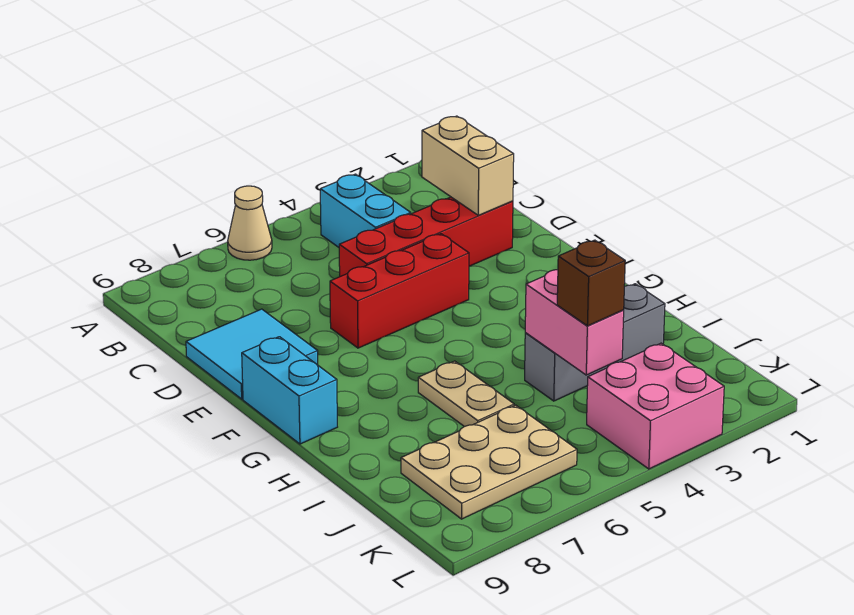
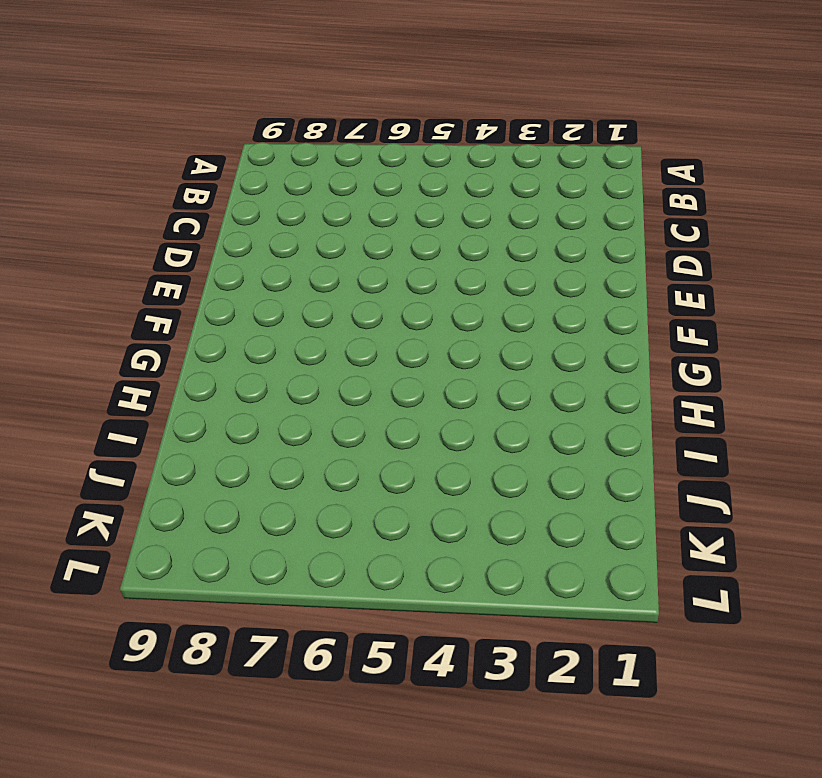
none -> tan cone A6 level 1
none -> cyan brick B4:C4 level 1
none -> red brick D2:D5 level 1

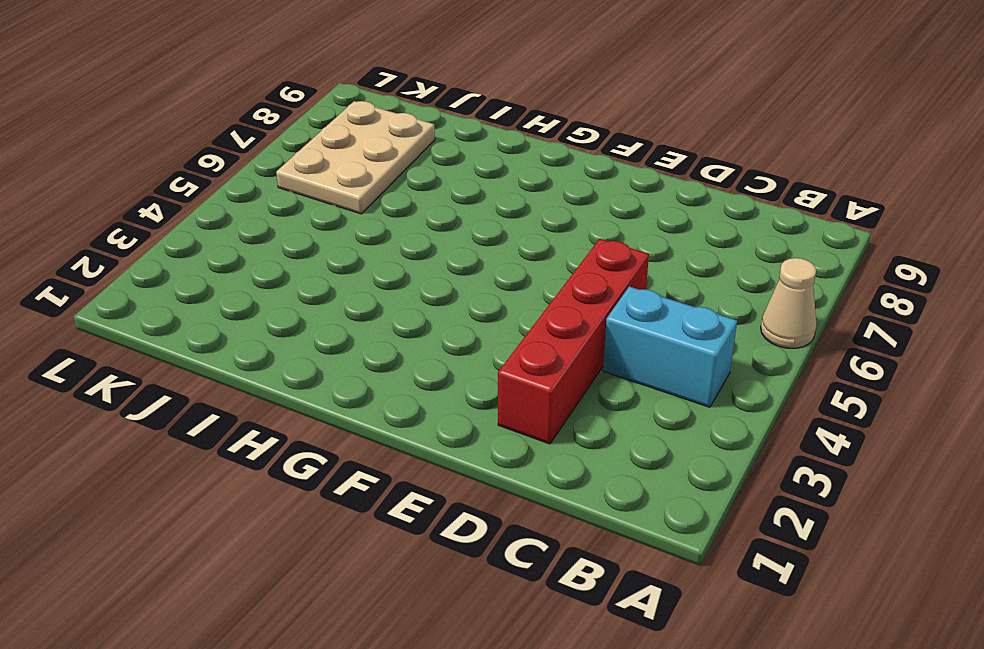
none -> cyan tile D8:E9 level 1
none -> red brick E4:E6 level 1
none -> cyan brick F9:G9 level 1

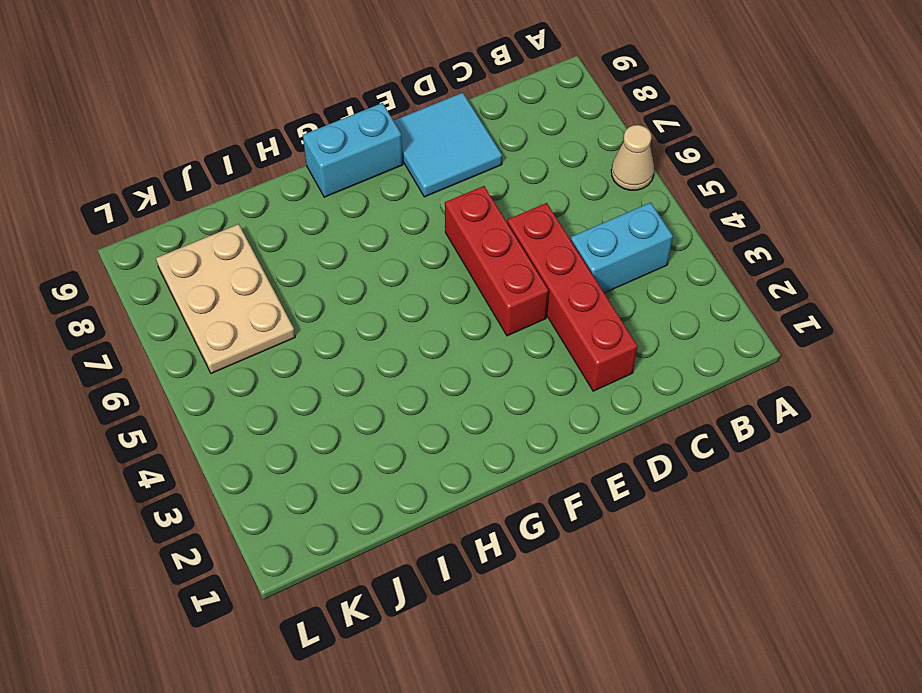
none -> tan plate H6:I6 level 1
none -> grey brick I2:I4 level 1
none -> pink brick K3:L4 level 1

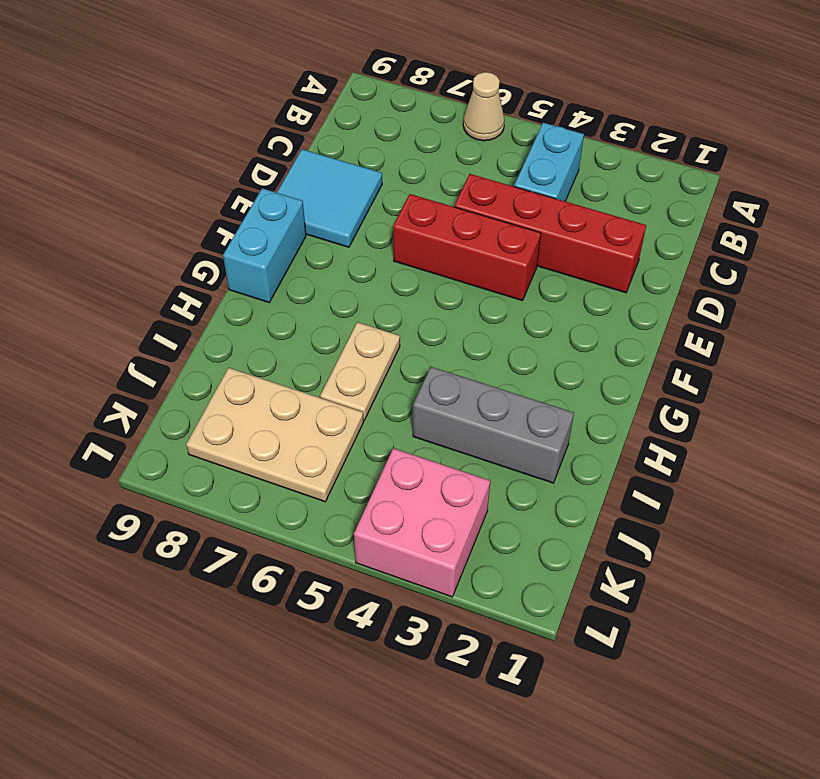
none -> tan brick C2:D2 level 2
none -> pink brick I4:J4 level 2
none -> brown brick J4 level 3

